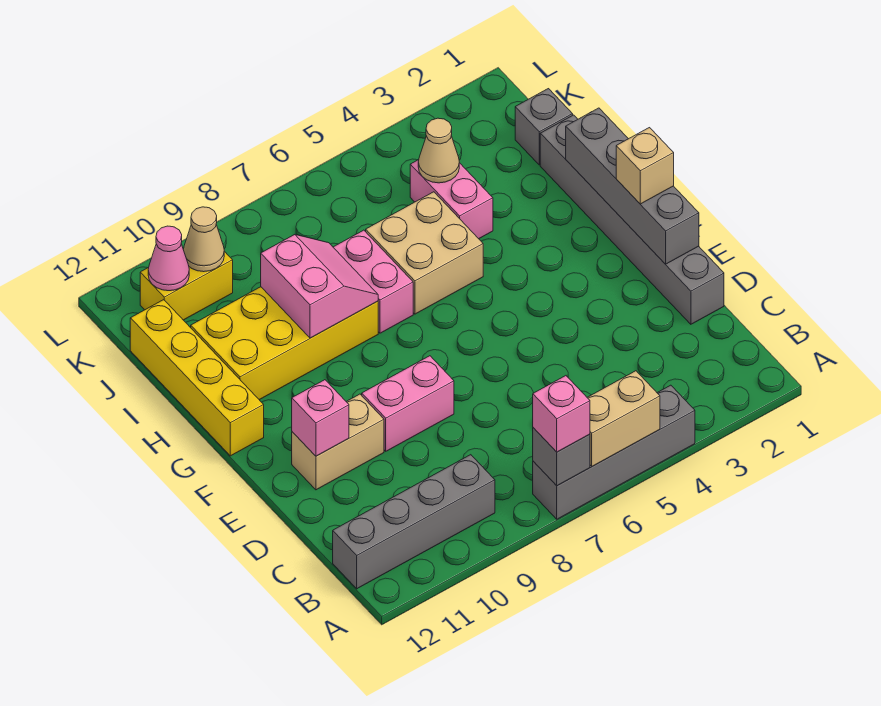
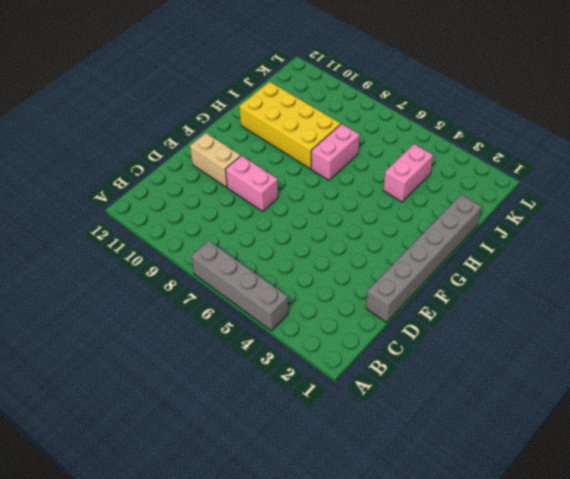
none -> grey brick B9:B12 level 1
none -> yellow brick G12:J12 level 1
none -> tan brick H5:I6 level 1

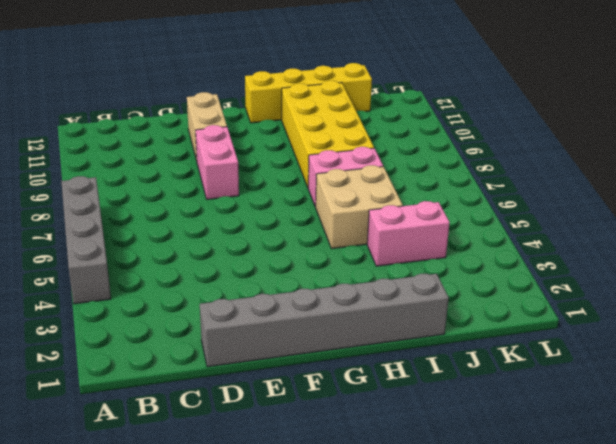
none -> grey brick B9:B12 level 1
none -> grey brick J1 level 1
none -> yellow brick K10:K11 level 1

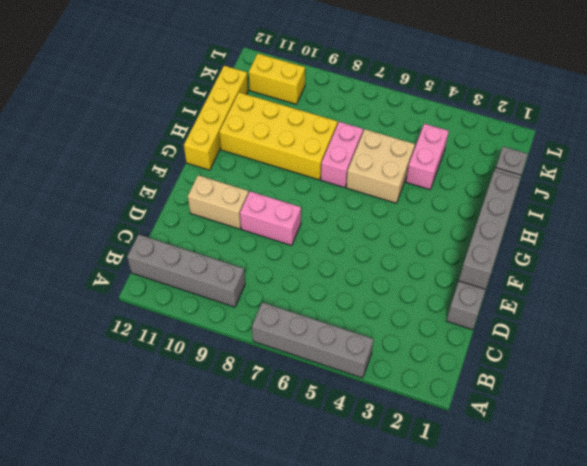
none -> tan brick A5:A6 level 2
none -> grey brick A7 level 2
none -> pink brick E11 level 2

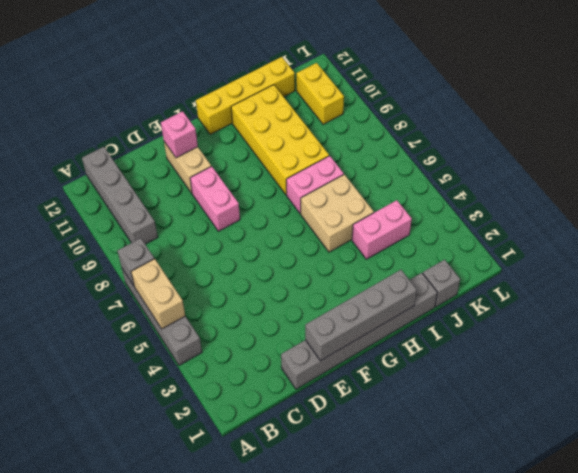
none -> pink slope H8:I9 level 2 top 9
none -> tan cone J4 level 2
none -> tan cone K10 level 2

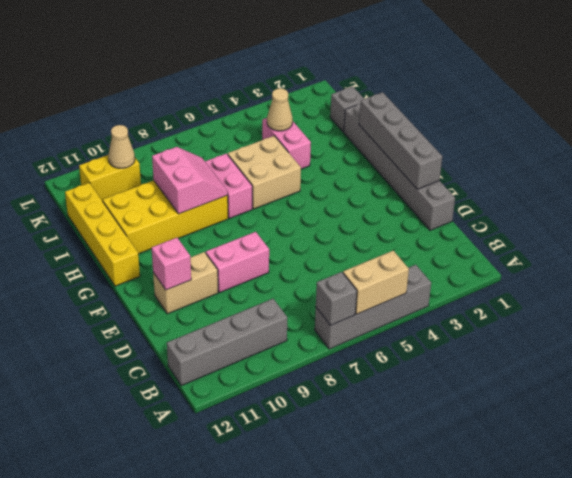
none -> pink cone K11 level 2
none -> pink brick A7 level 3
none -> tan brick F1 level 3

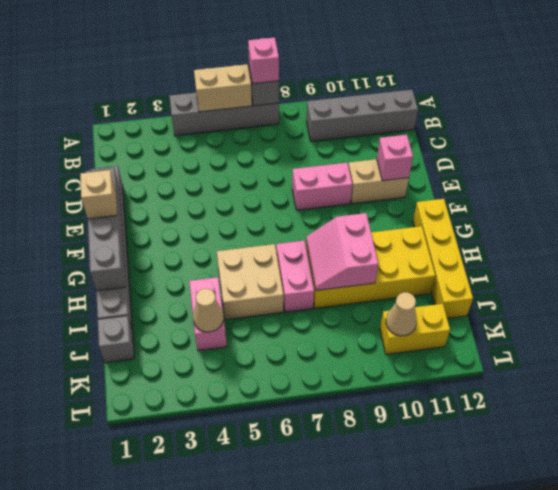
none -> pink cone K11 level 2

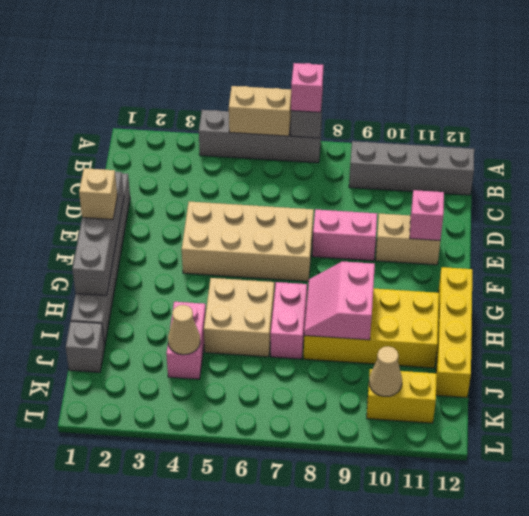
tan brick E4:F7 level 1 -> none
none -> pink cone K11 level 2

